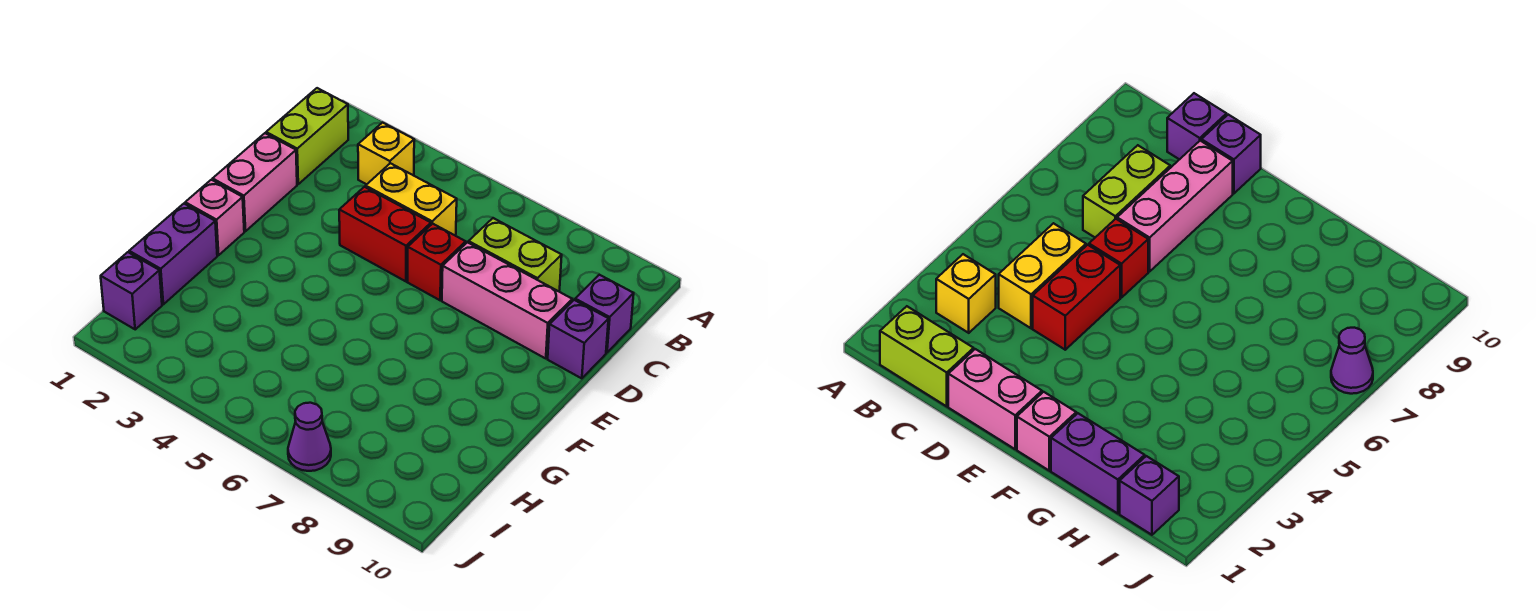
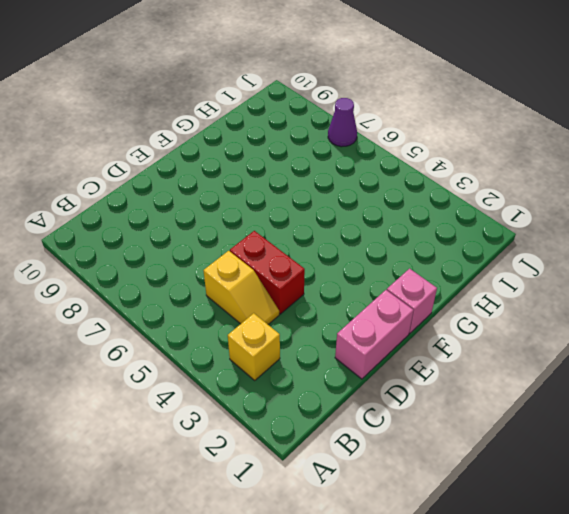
yellow slope C4:C5 level 1 top 5 -> yellow brick C4:C5 level 1
none -> lime brick B1:C1 level 1
none -> lime brick C7:C8 level 1
none -> purple brick C10 level 1

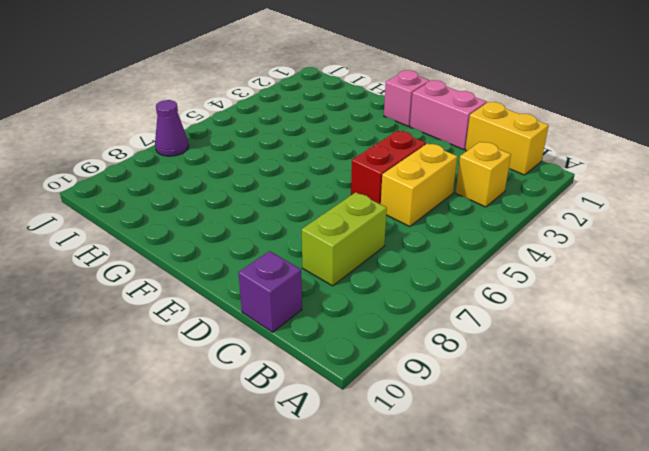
yellow brick B1:C1 level 1 -> lime brick B1:C1 level 1
none -> red brick D6 level 1
none -> pink brick D7:D9 level 1
none -> purple brick D10 level 1

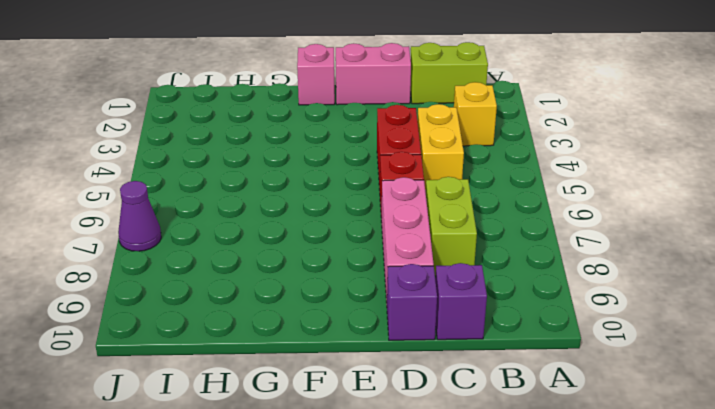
none -> purple brick G1:H1 level 1
none -> purple brick I1 level 1

